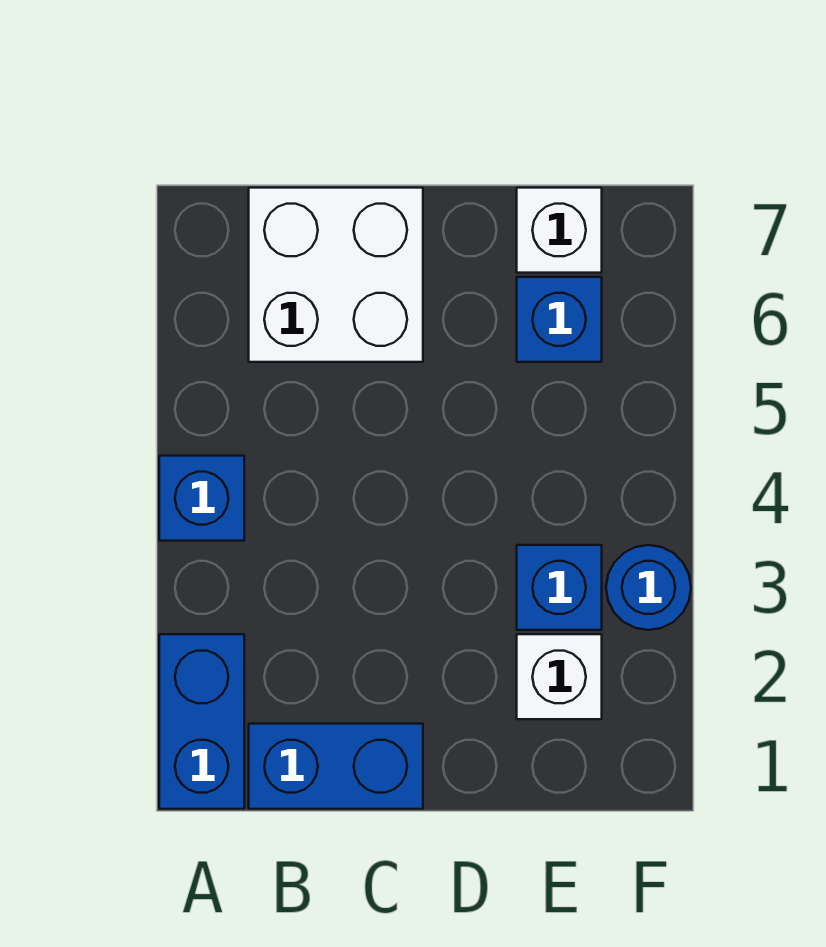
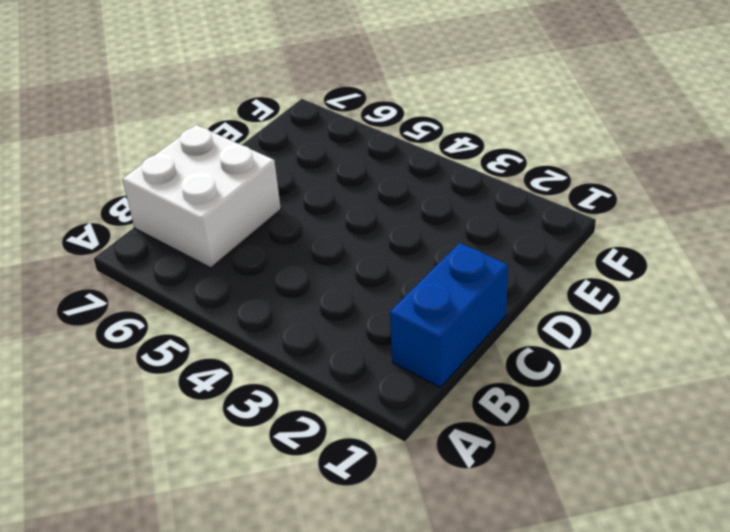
none -> blue brick A1:A2 level 1
none -> blue brick A4 level 1

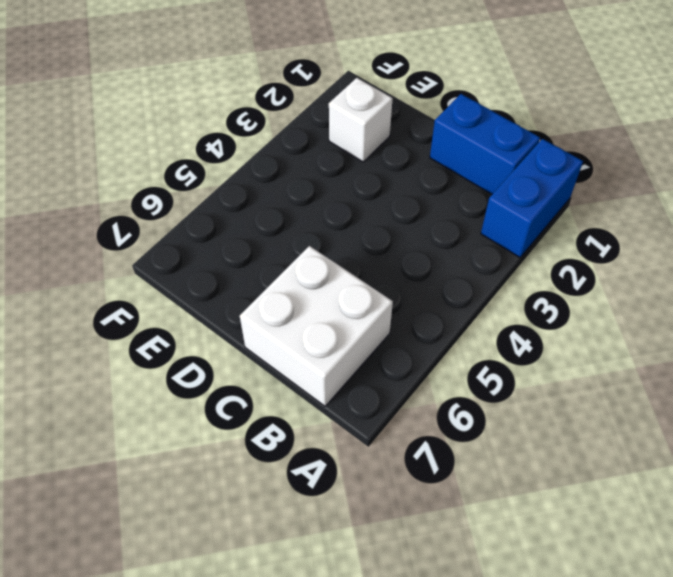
none -> blue brick A4 level 1
none -> blue brick E3 level 1

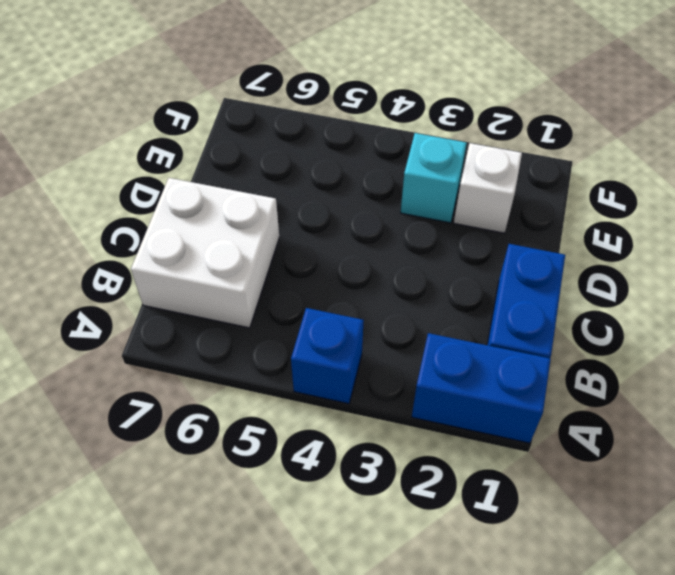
cyan brick E3 level 1 -> blue brick E3 level 1
none -> blue brick E6 level 1
none -> white brick E7 level 1

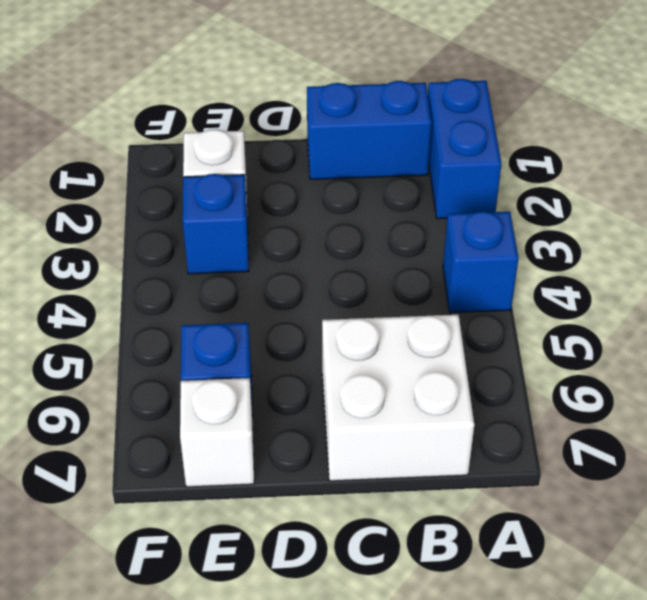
none -> blue round brick F3 level 1

